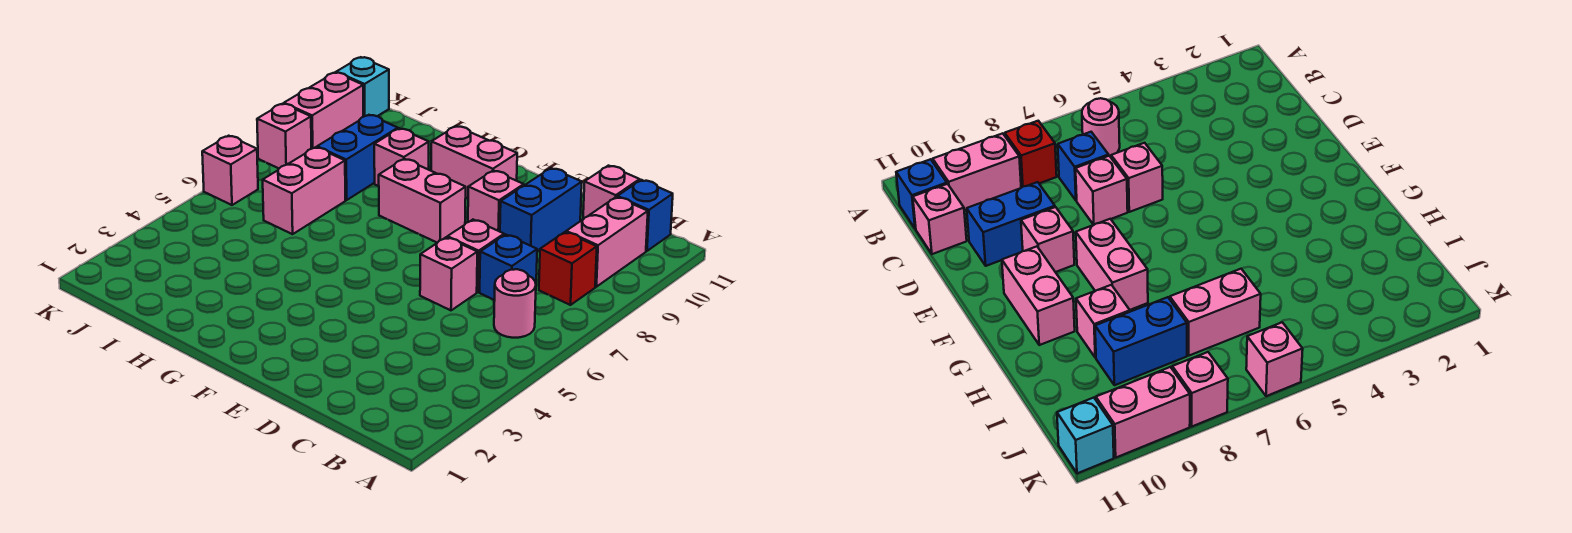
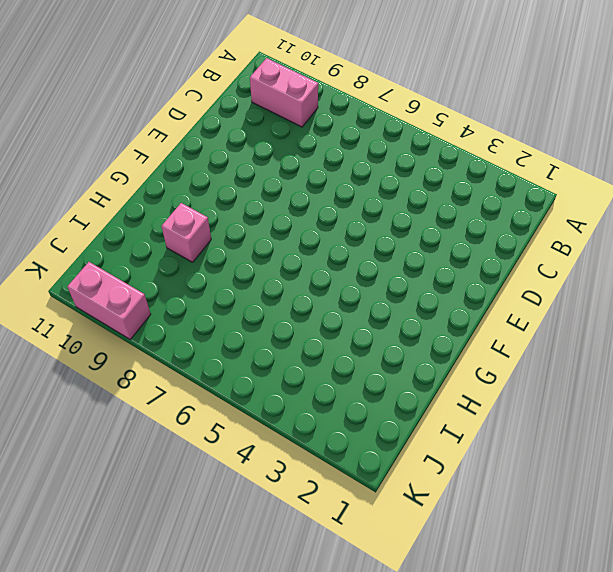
none -> pink round brick B6 level 1
none -> red brick B8 level 1
none -> blue brick B11 level 1

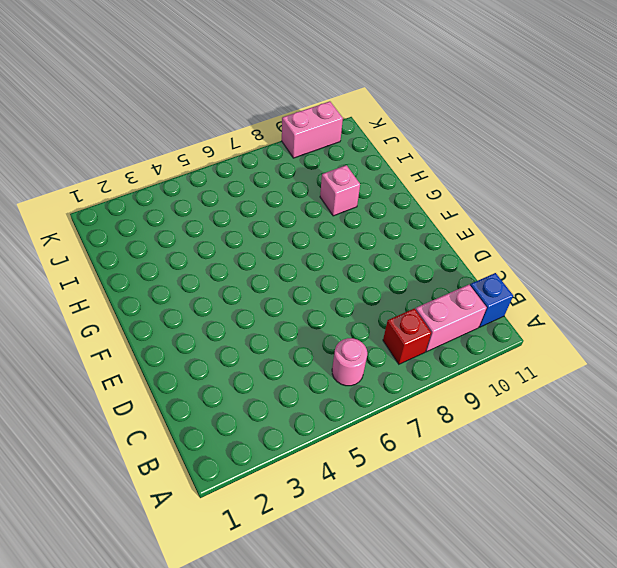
none -> blue brick C7 level 1
none -> pink brick C11 level 1
none -> pink brick D6 level 1

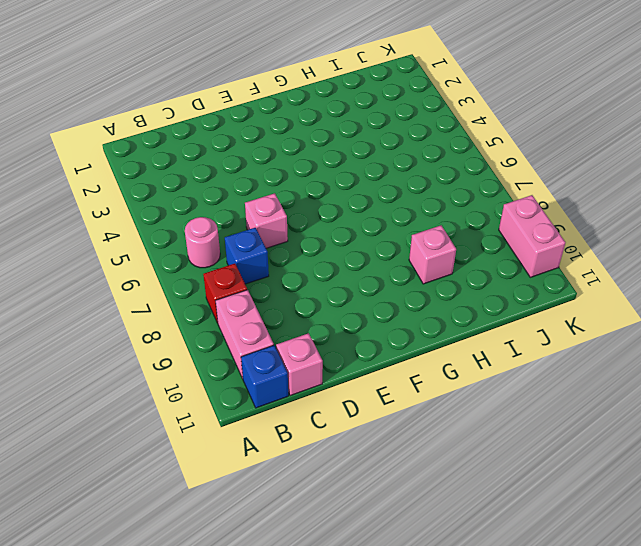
none -> pink brick D7 level 1
none -> blue brick D9:D10 level 1
none -> pink brick E9 level 1

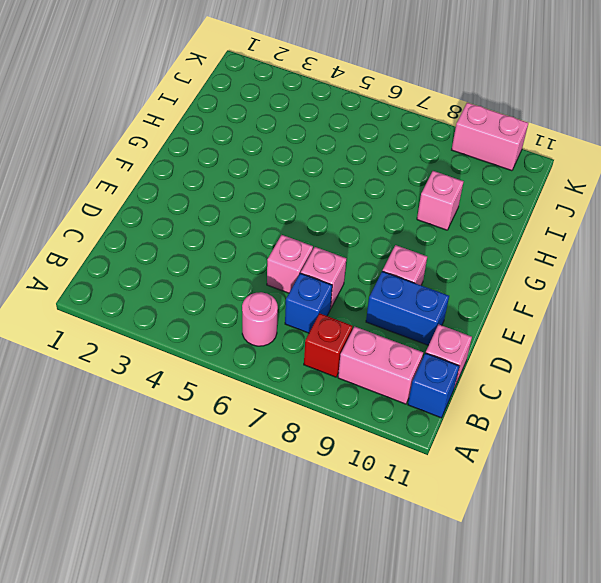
none -> pink brick F8:G8 level 1
none -> pink brick F10:G10 level 1
none -> pink brick I6:I7 level 1

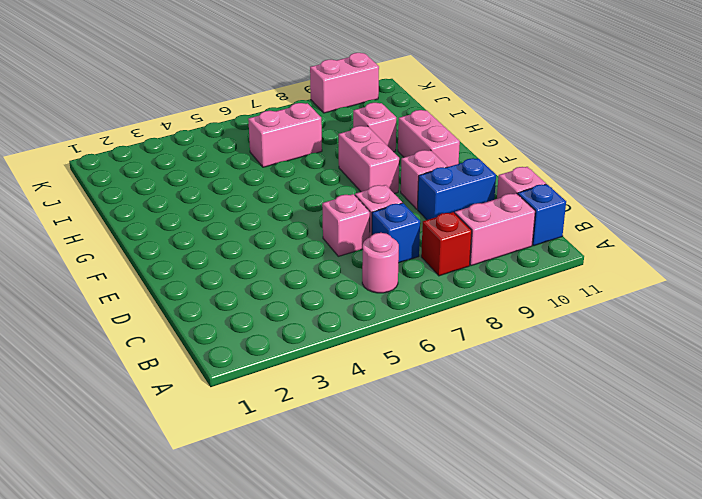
none -> blue brick I8:I9 level 1
none -> pink brick K6 level 1
none -> pink brick K8 level 1

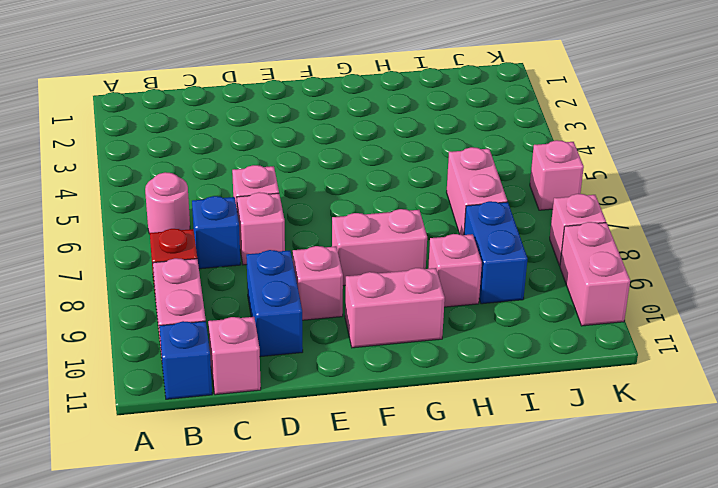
none -> cyan brick K11 level 1

